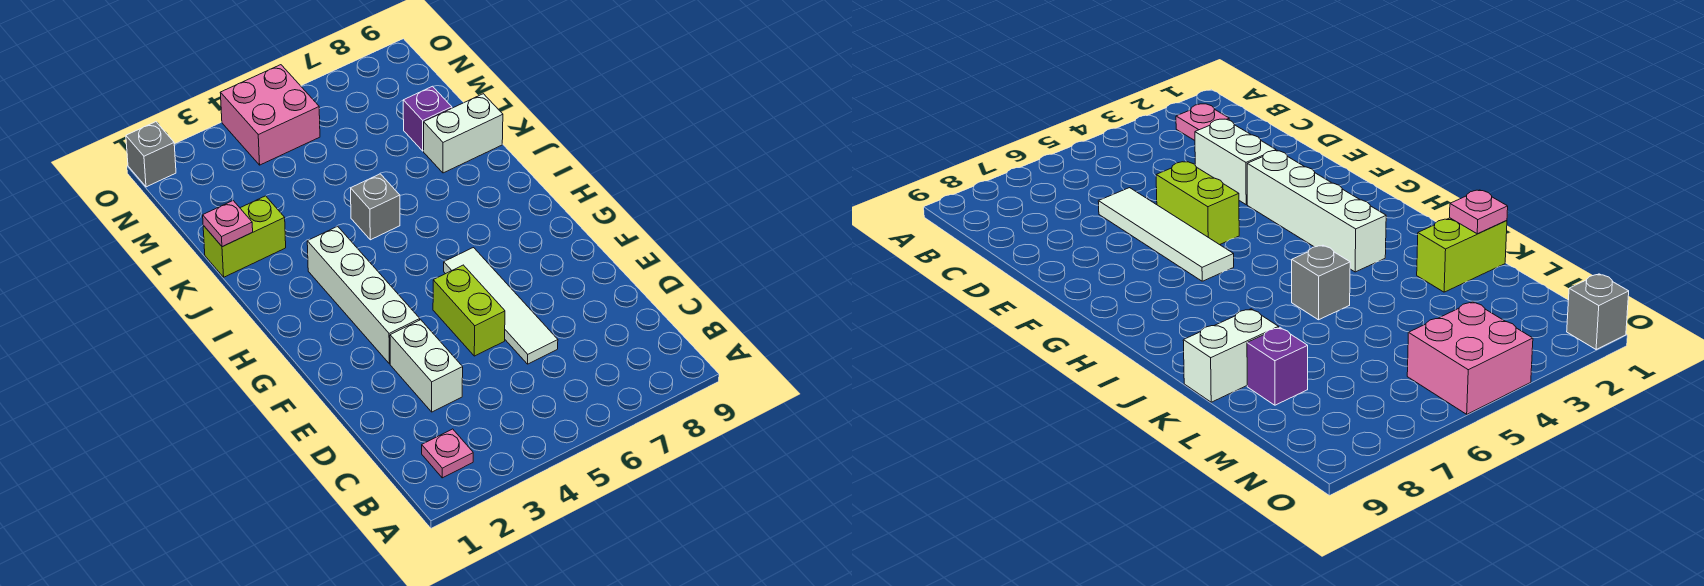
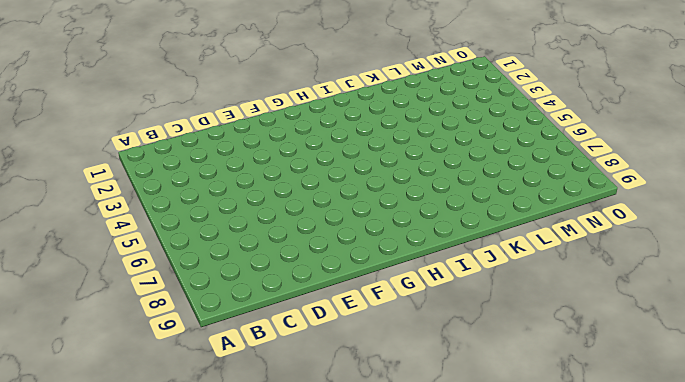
none -> pink plate B2 level 1
none -> white brick D3:E3 level 1
none -> white tile D6:G6 level 1

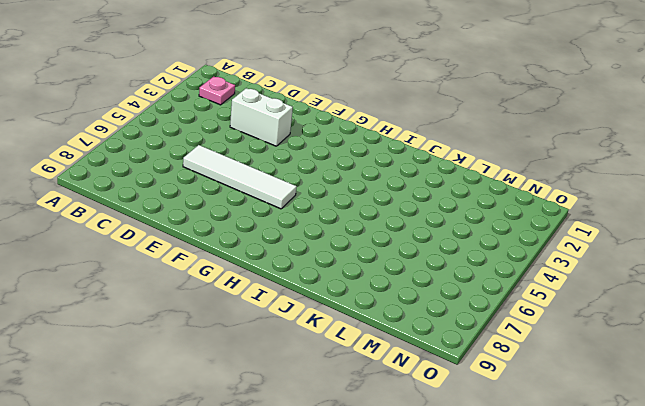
none -> lime brick E5:F5 level 1
none -> white brick F3:I3 level 1
none -> grey brick J5 level 1

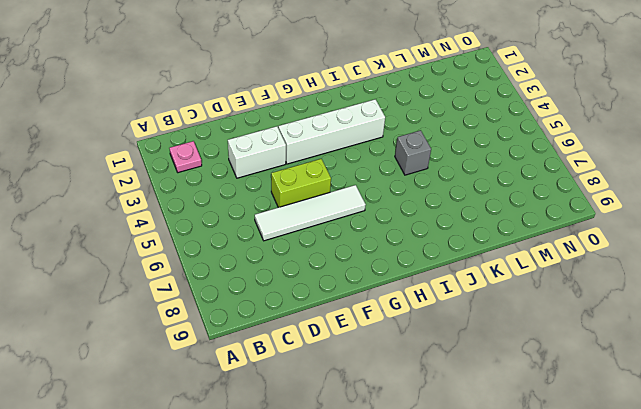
none -> lime brick K1:K2 level 1
none -> white brick K8:K9 level 1
none -> purple brick L8 level 1

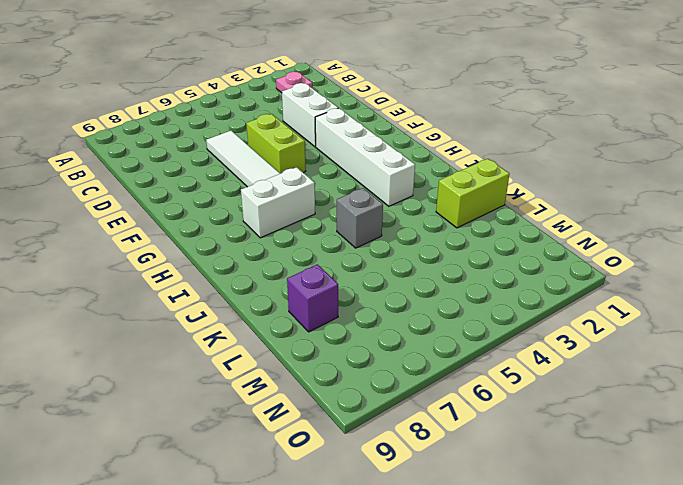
white brick H6:H7 level 1 -> white brick K8:K9 level 1
none -> pink brick N4:O5 level 1
none -> grey brick O1 level 1
none -> pink plate K1 level 2

